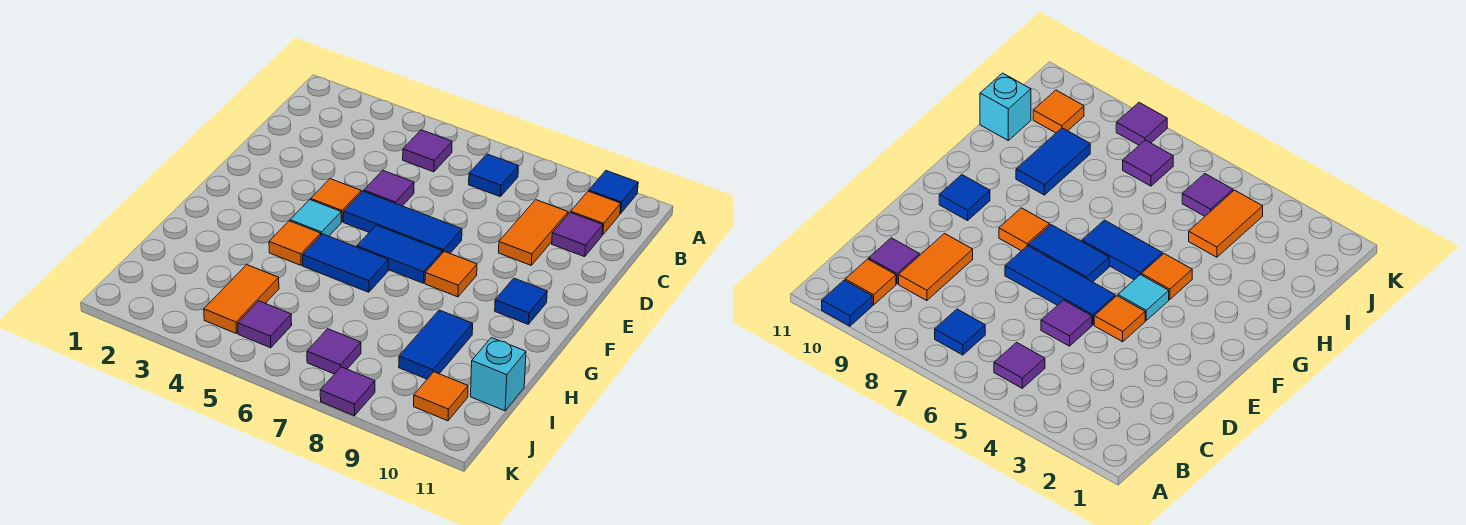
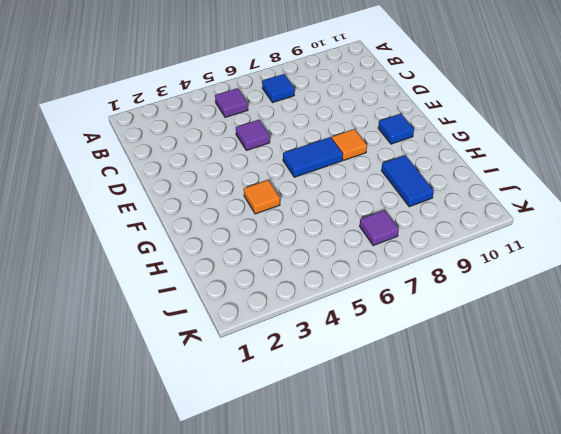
none -> blue tile A10 level 1
none -> orange tile B10 level 1
none -> orange tile C9:D9 level 1

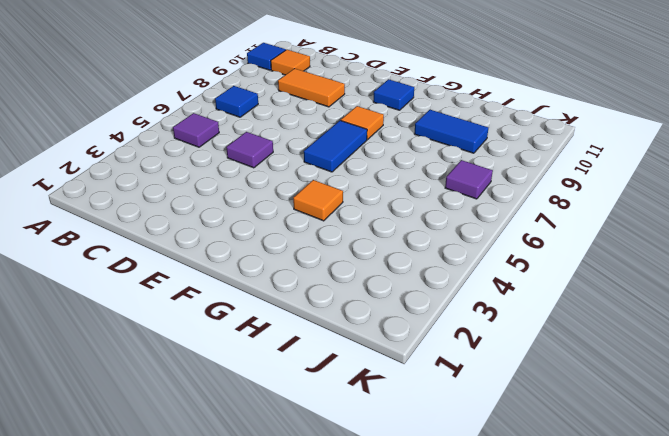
none -> purple tile C10 level 1
none -> orange tile E4 level 1
none -> blue tile E5:E7 level 1

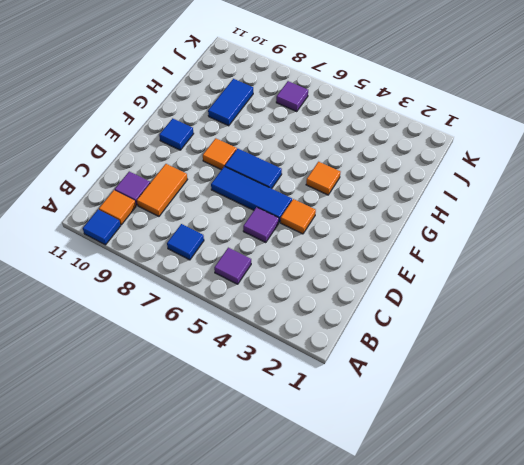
none -> cyan tile F4 level 1
none -> blue tile G5:G6 level 1
none -> orange tile I4:J4 level 1

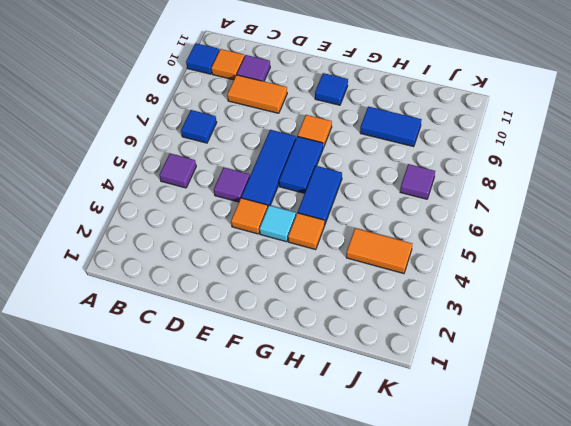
none -> cyan brick I11 level 1
none -> purple tile J5 level 1
none -> orange tile J10 level 1

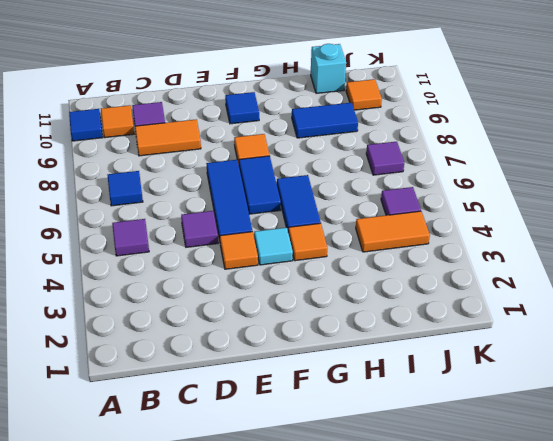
none -> purple tile K8 level 1

